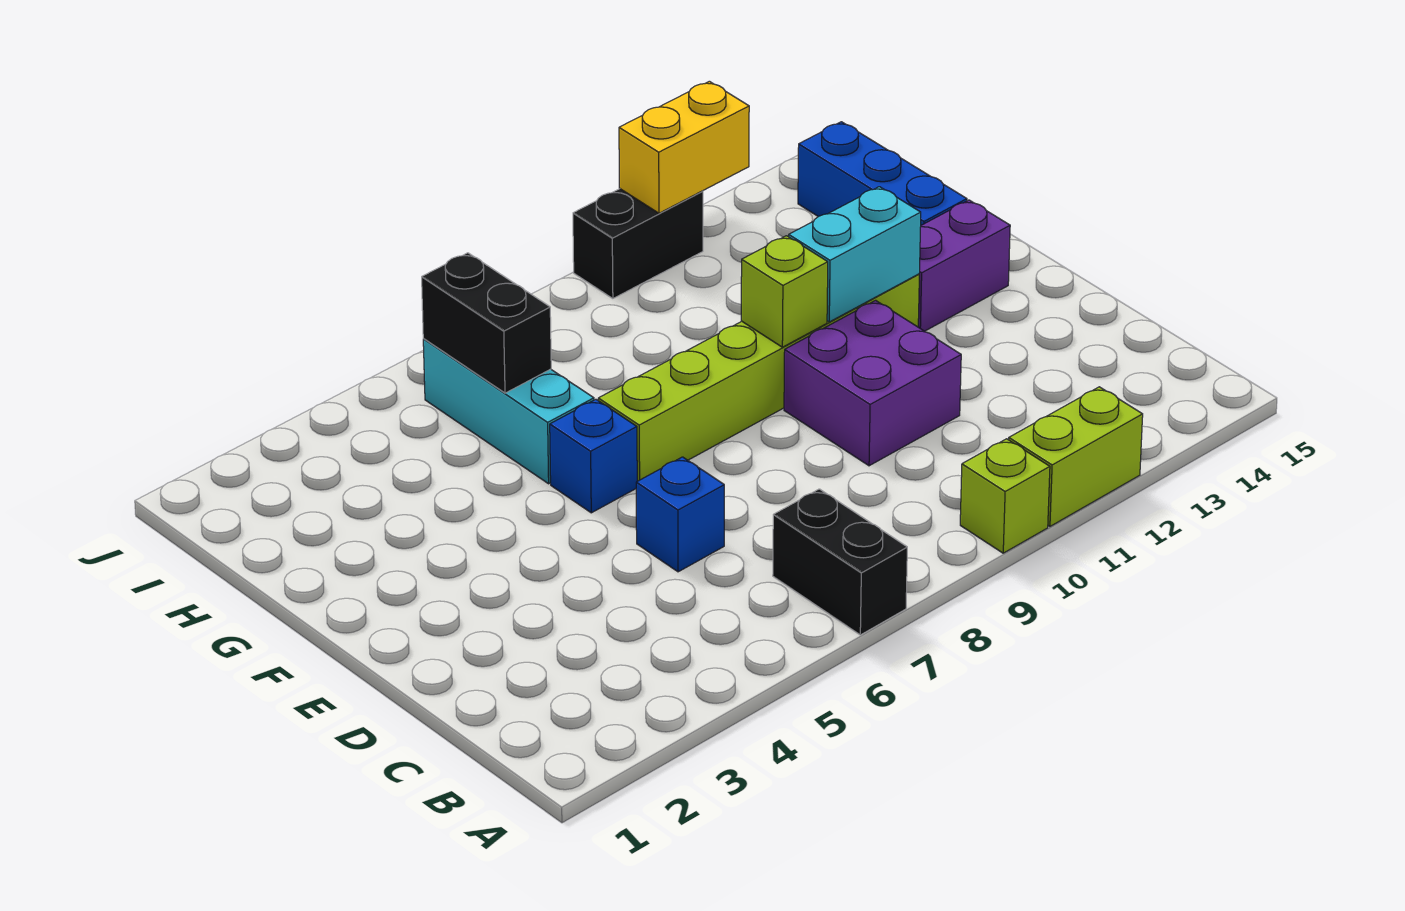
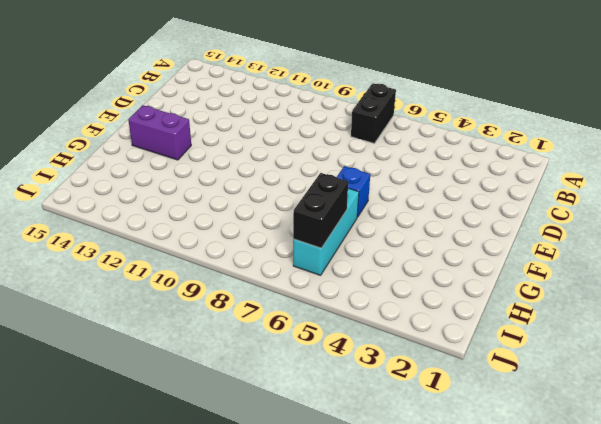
none -> lime brick A10 level 1
none -> lime brick A11:A12 level 1
none -> blue brick D6 level 1

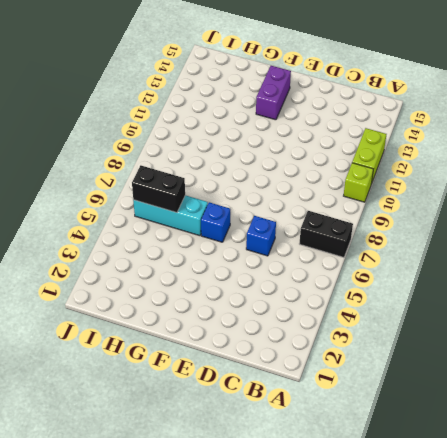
none -> purple brick D10:E11 level 1
none -> lime brick F7:F12 level 1
none -> blue brick G14:I14 level 1

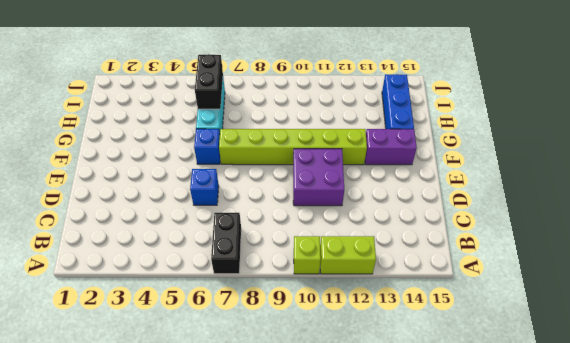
none -> black brick J10:J11 level 1
none -> lime brick F10 level 2
none -> cyan brick F11:F12 level 2

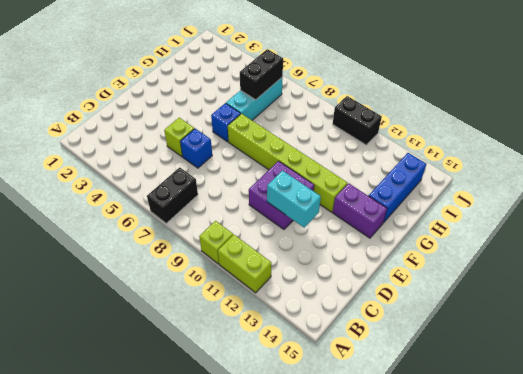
lime brick D5 level 1 -> lime brick F10 level 2
cyan brick D11:D12 level 2 -> cyan brick F11:F12 level 2
none -> yellow brick J11:J12 level 2

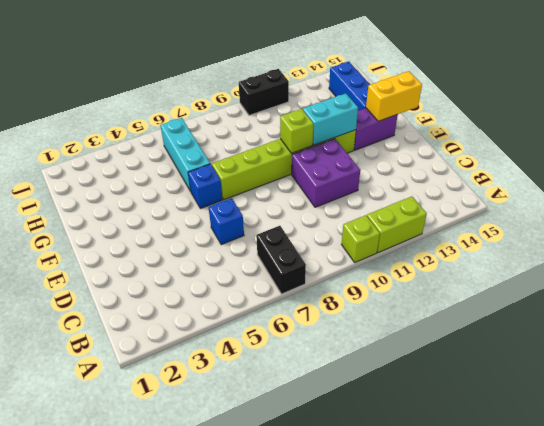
yellow brick F14:F15 level 2 -> yellow brick J11:J12 level 2
none -> black brick H6:I6 level 2

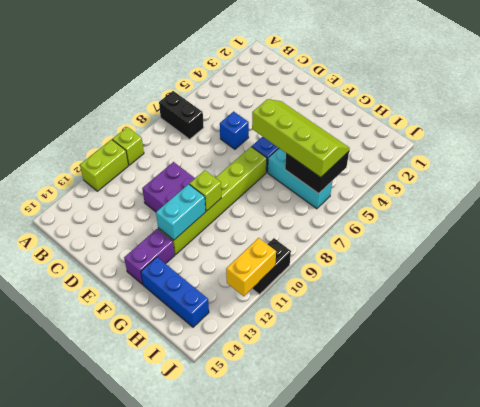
lime slope F5:I6 level 3 top 6 -> none
black brick H5:I6 level 2 -> black brick H6:I6 level 2

